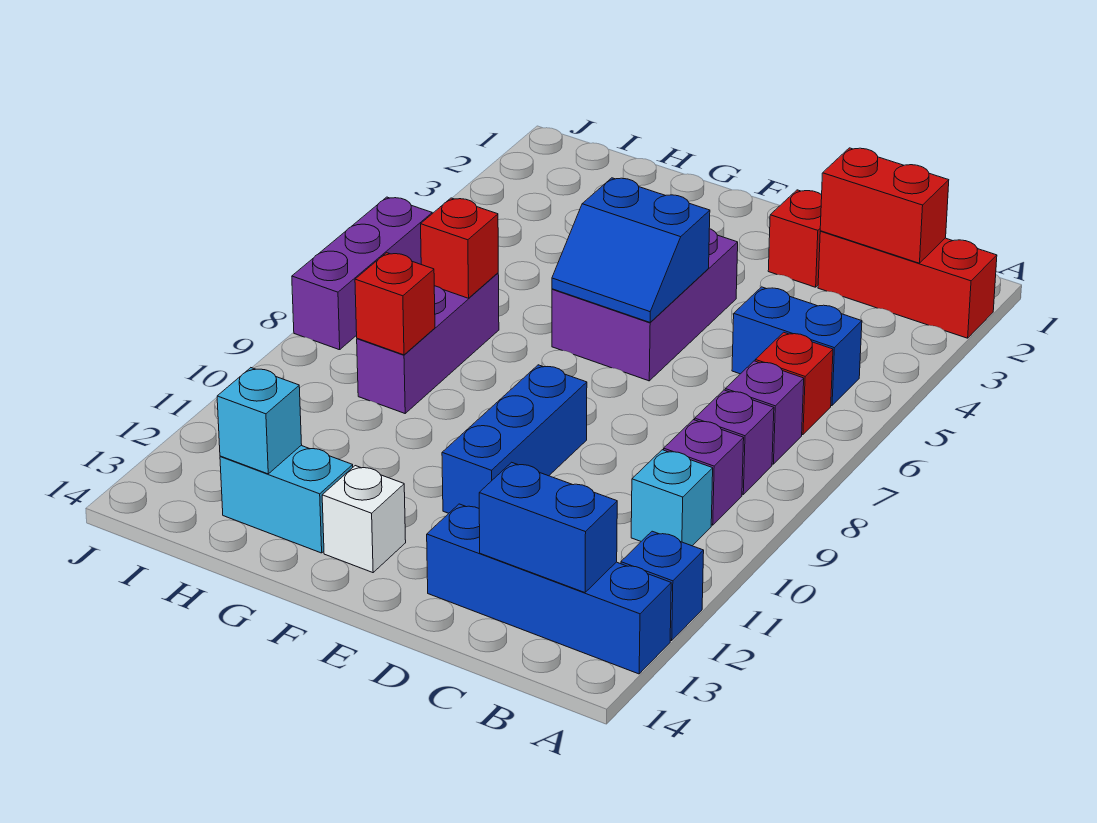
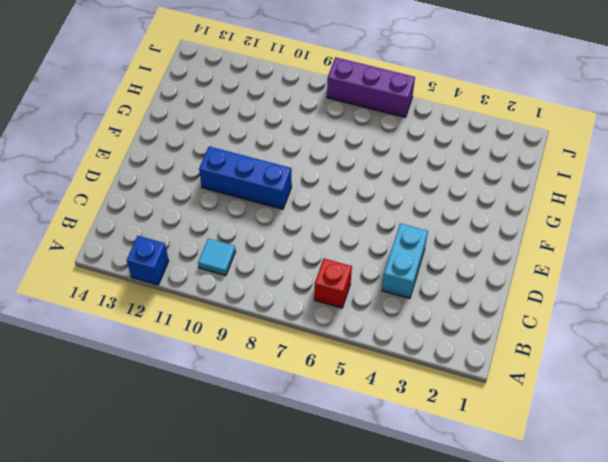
cyan tile B10 level 1 -> cyan brick B10 level 1
cyan brick C4:D4 level 1 -> cyan brick G13:H13 level 1
none -> red brick A2:C2 level 1
none -> blue brick A13:D13 level 1
none -> blue brick B5:C5 level 1

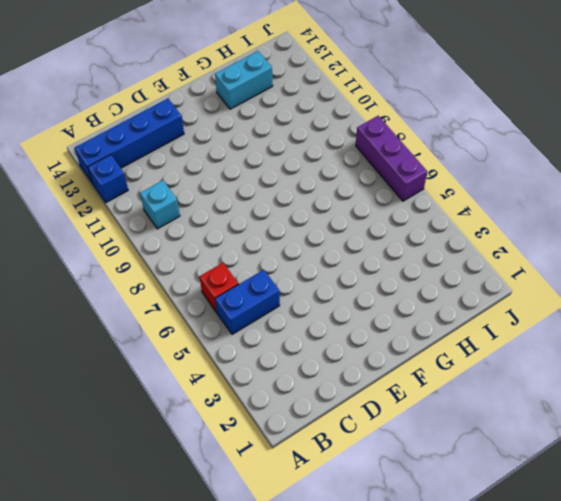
none -> red brick A2:C2 level 1
none -> purple brick B7 level 1
none -> purple brick B8 level 1

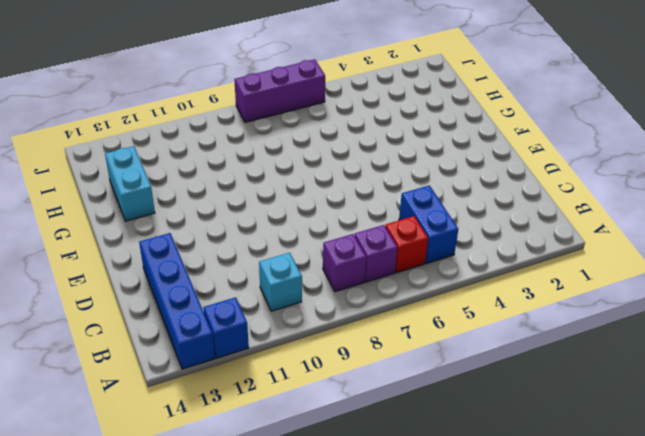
none -> red brick A2:C2 level 1
none -> purple brick B9 level 1
none -> red brick D2 level 1

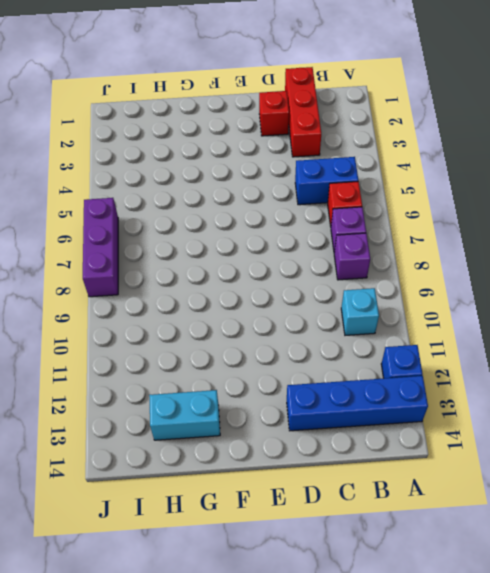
red brick C1:C3 level 1 -> red brick A2:C2 level 1
none -> purple brick B9 level 1
none -> purple brick E4:F6 level 1
none -> blue brick E9:E11 level 1

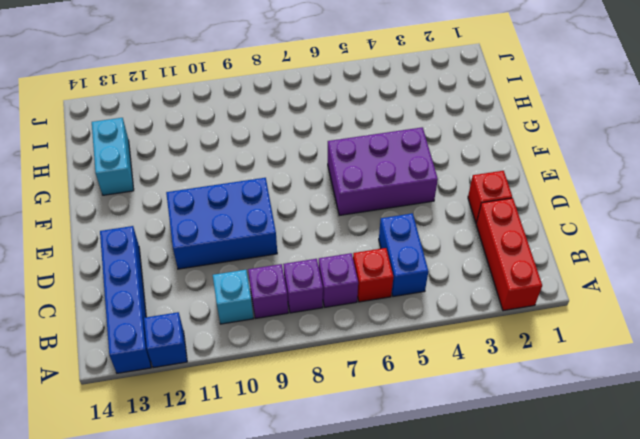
blue brick D9:E11 level 1 -> blue brick E9:E11 level 1
none -> white brick F13 level 1
none -> purple brick H7:H9 level 1
none -> purple brick J6:J8 level 1

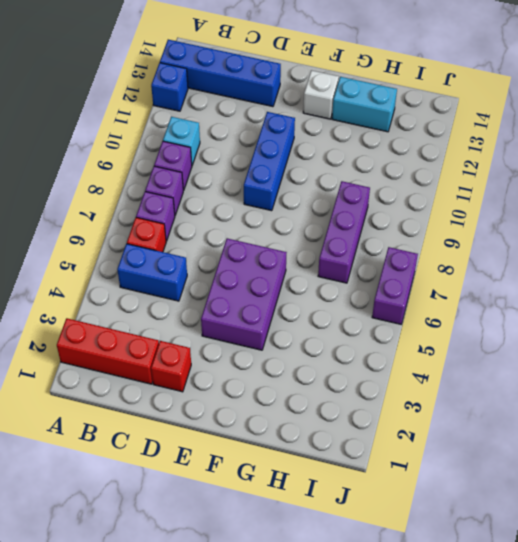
purple brick J6:J7 level 1 -> purple brick J6:J8 level 1
none -> red brick B2:C2 level 2
none -> blue brick B13:C13 level 2
none -> blue slope E5:F6 level 2 top 5

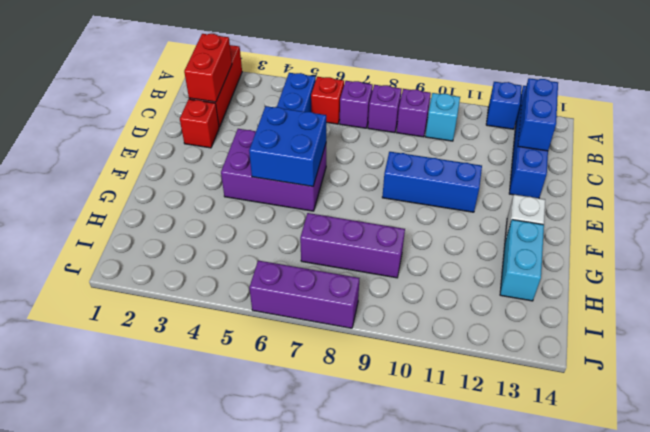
blue brick E5:F6 level 2 -> blue slope E5:F6 level 2 top 5
none -> red brick H7 level 2
none -> red brick H9 level 2
none -> cyan brick H13 level 2

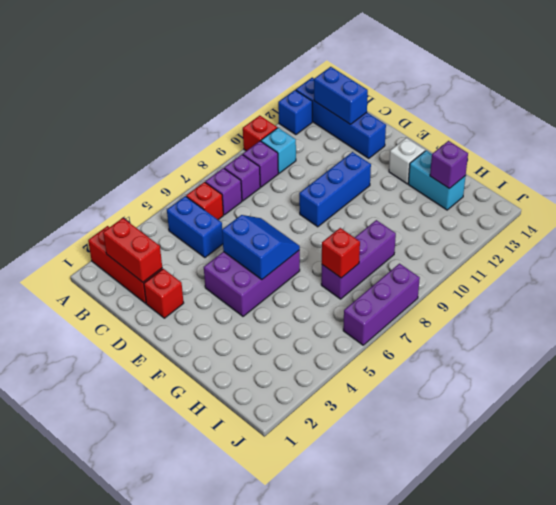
red brick A10 level 1 -> red brick H9 level 2
purple brick H13 level 2 -> cyan brick H13 level 2

